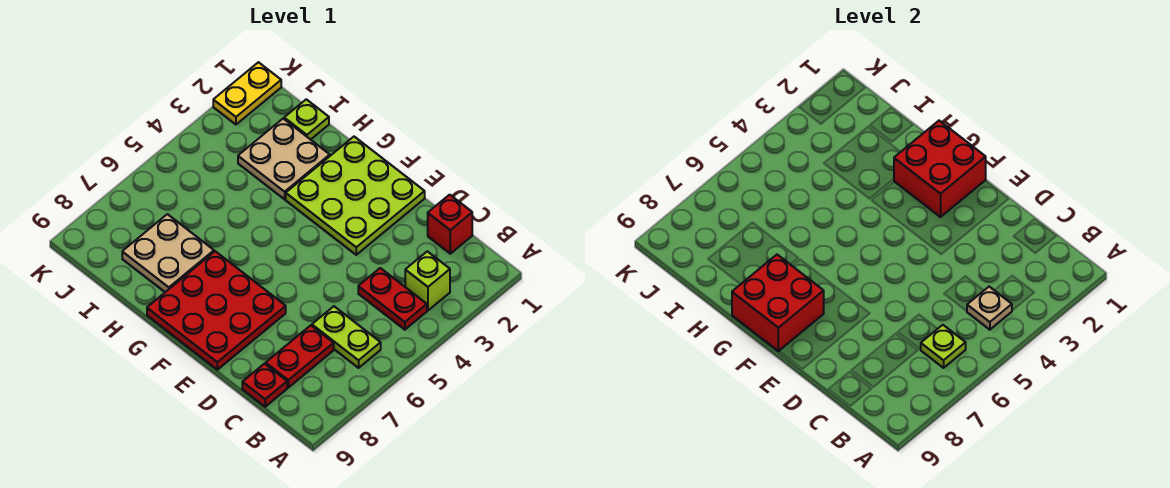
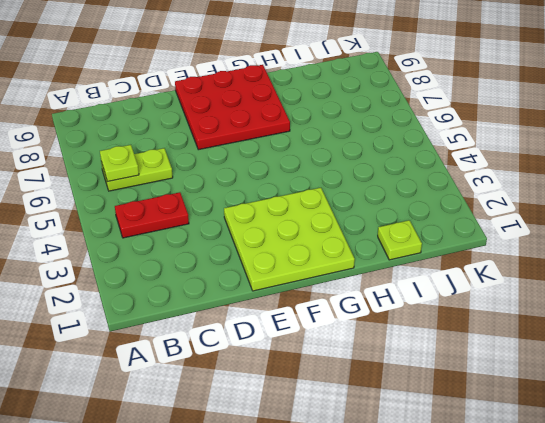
none -> lime brick B3 level 1
none -> red brick C1 level 1
none -> red plate C7:C8 level 1

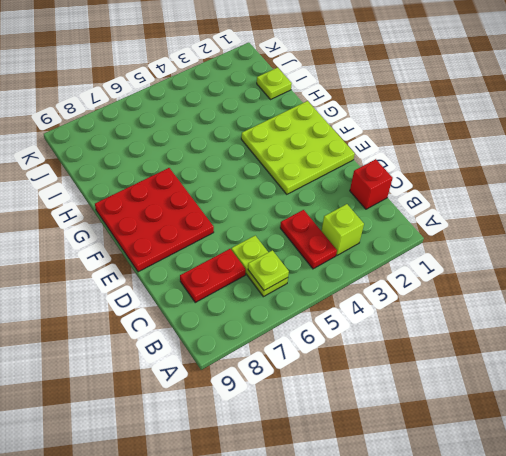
none -> red plate C9 level 1
none -> tan plate H2:I3 level 1
none -> tan plate H7:I8 level 1

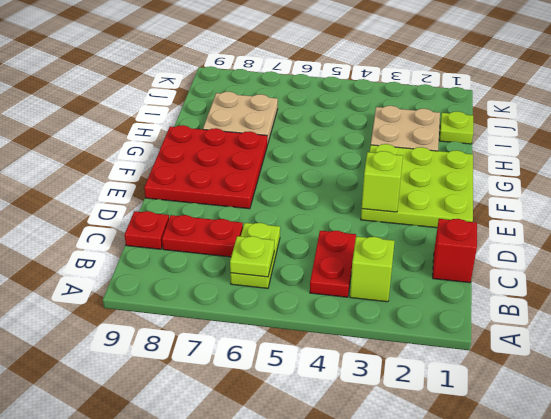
lime brick E3 level 2 -> none
none -> yellow plate K1:K2 level 1
none -> tan plate B4 level 2
none -> red brick F1:G2 level 2

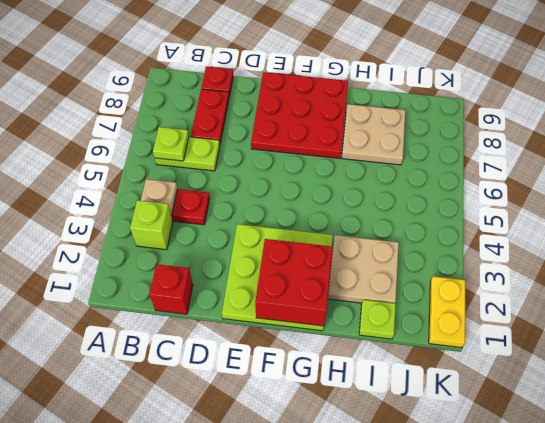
none -> red brick F8:G9 level 2

